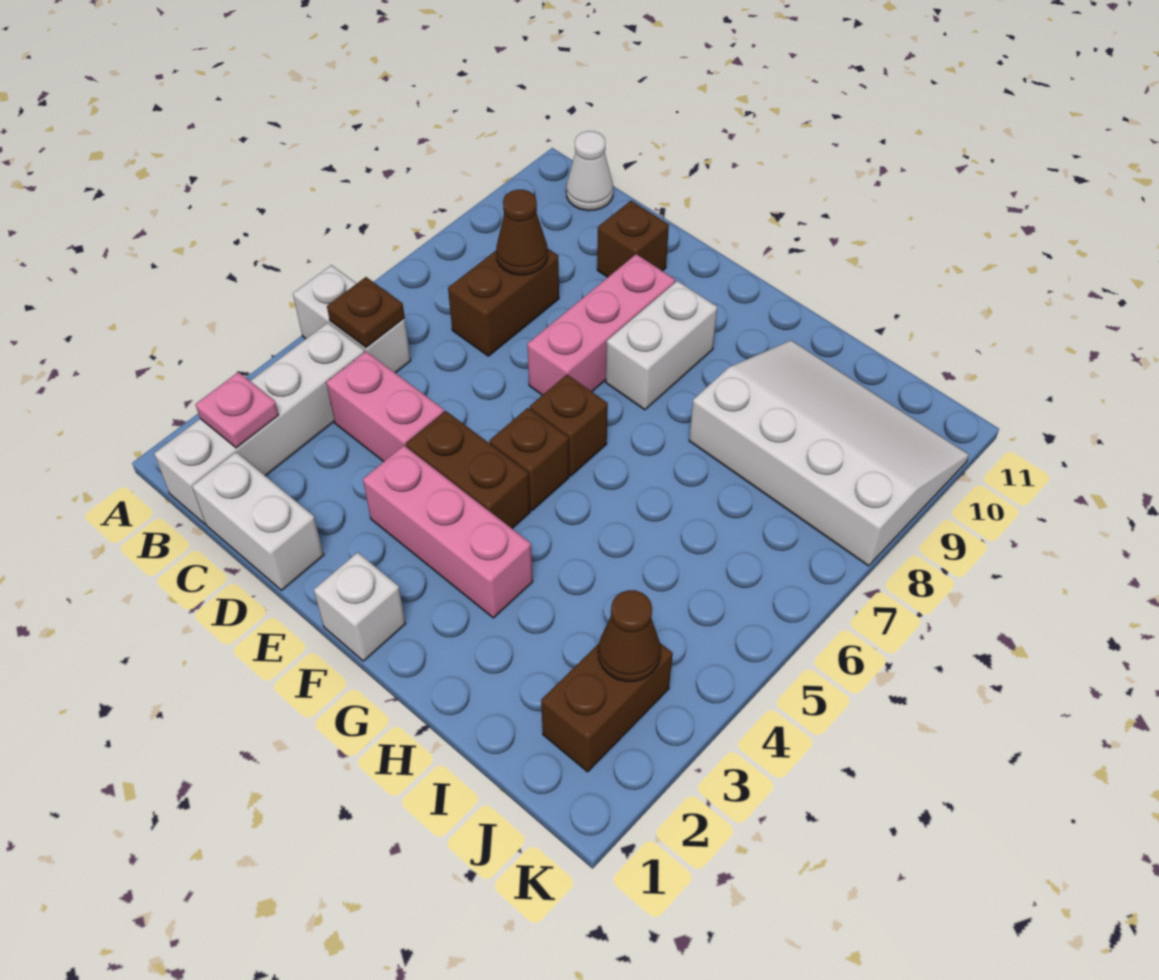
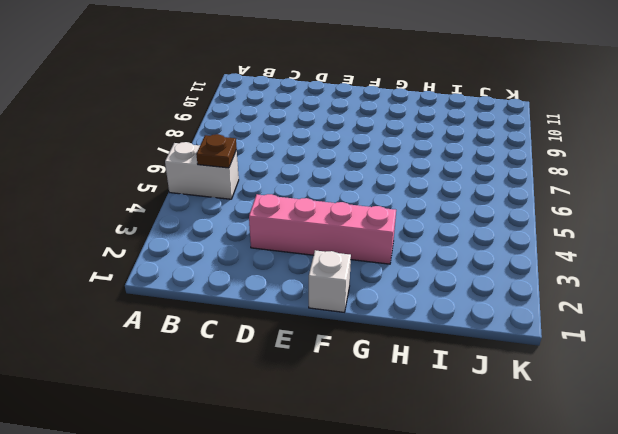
pink brick D3:G3 level 1 -> pink brick E3:G3 level 1
none -> white brick B1:B4 level 1
none -> white cone B11 level 1
none -> white brick C1:D1 level 1

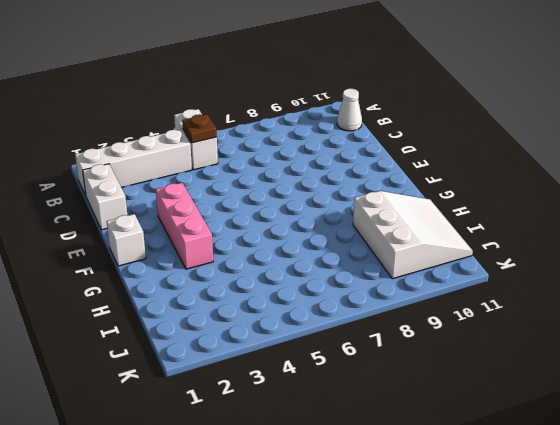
white slope H9:J11 level 1 top 9 -> white slope H8:K10 level 1 top 8
none -> pink brick C4:D4 level 1
none -> brown brick C7:C8 level 1
none -> brown brick D10 level 1

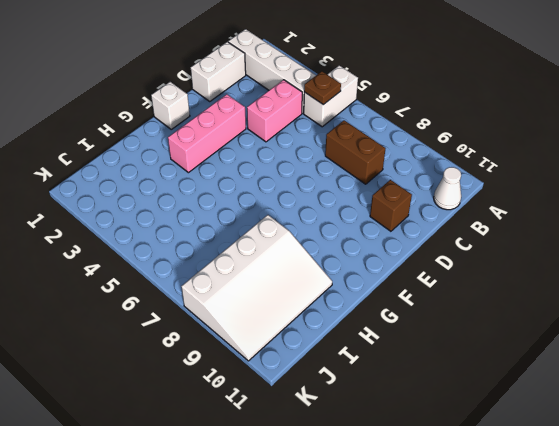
none -> brown brick E4:F4 level 1
none -> pink brick E7:E9 level 1
none -> brown brick F5 level 1

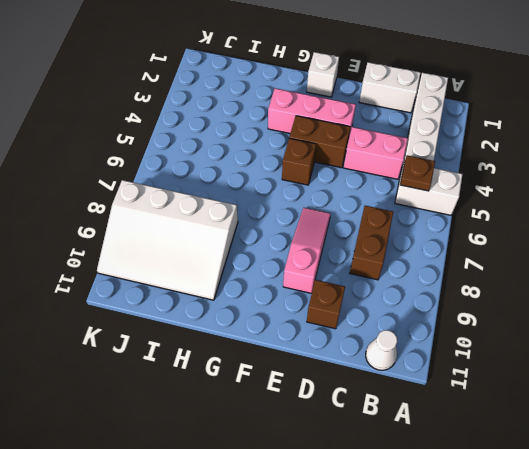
pink slope E7:E9 level 1 top 9 -> pink brick E7:E9 level 1
none -> brown brick F6 level 1
none -> white brick F8:F9 level 1
none -> brown brick J2:J3 level 1

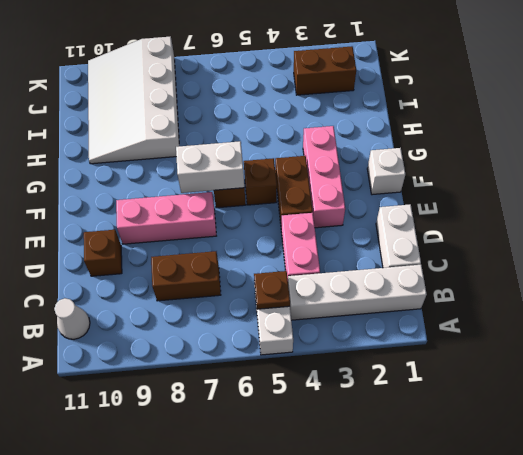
white brick F6:F7 level 2 -> white brick F8:F9 level 1
none -> pink plate B2 level 2
none -> brown cone C8 level 2
none -> brown cone J3 level 2

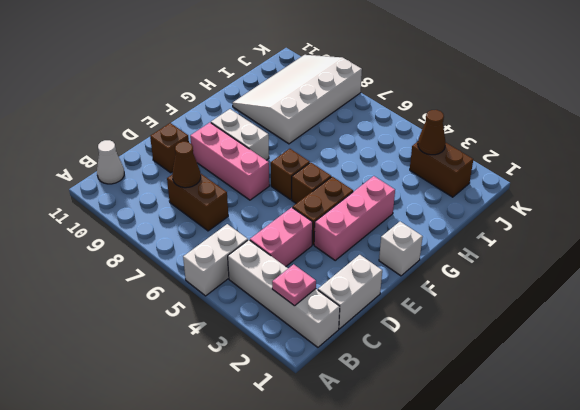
none -> brown plate B5 level 2

